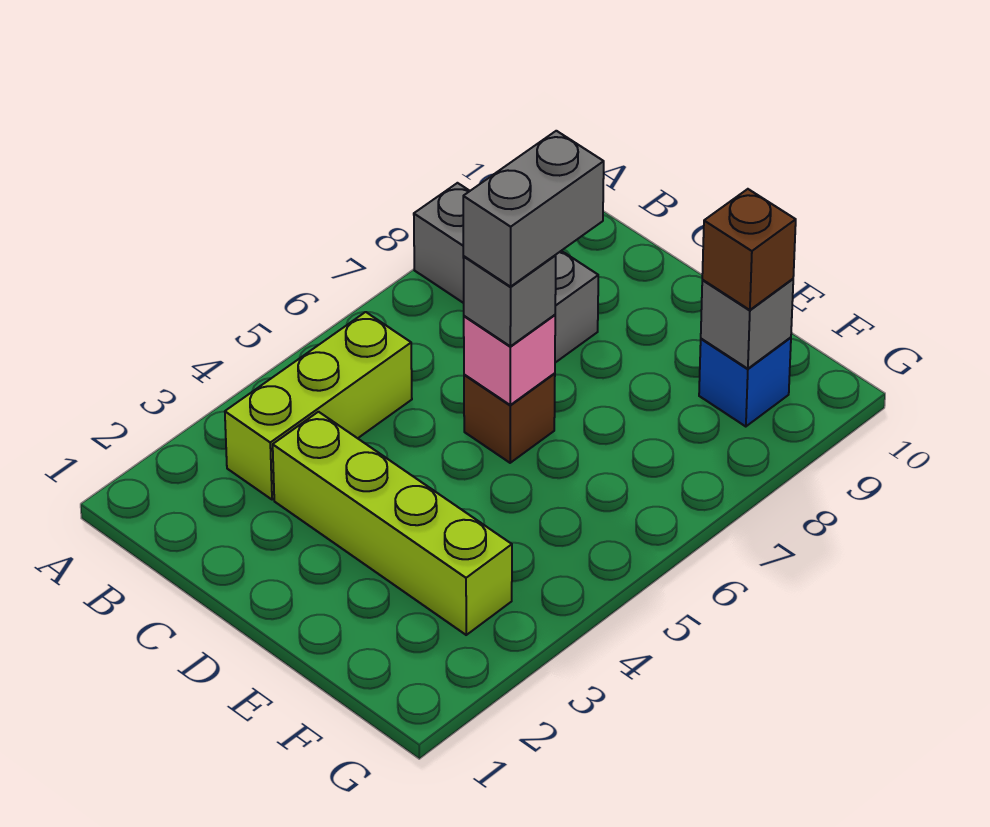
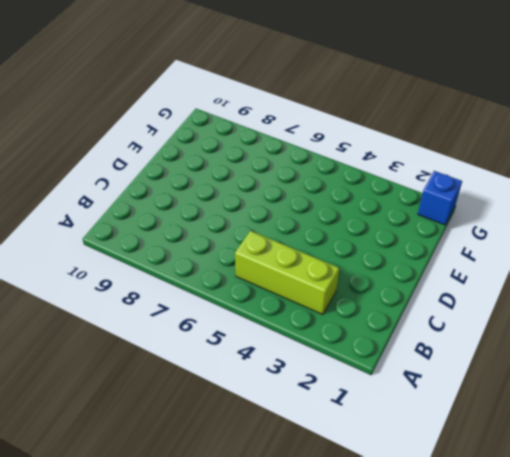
blue brick G1 level 1 -> blue brick F9 level 1
none -> grey brick A8:C8 level 1
none -> lime brick C3:F3 level 1

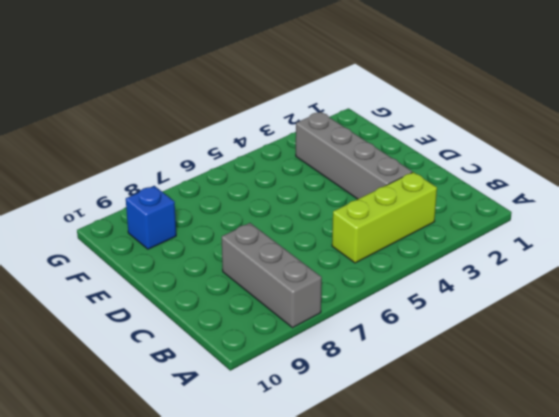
grey brick C3:F3 level 1 -> lime brick C3:F3 level 1
none -> brown brick D6 level 1
none -> pink brick D6 level 2

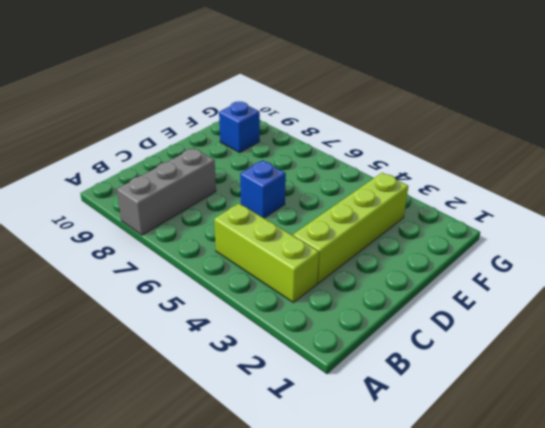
blue brick D6 level 1 -> brown brick D6 level 1
none -> pink brick D6 level 2
none -> grey brick F9 level 2

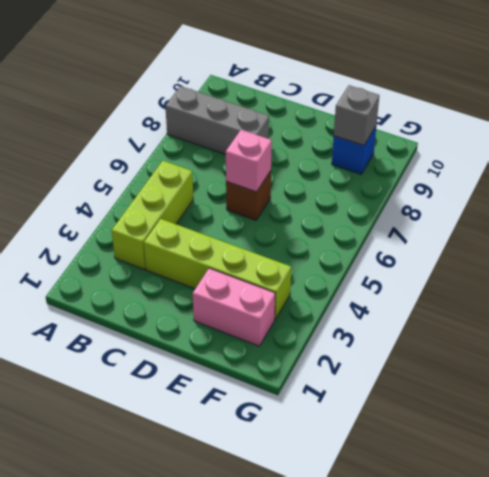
pink brick E2:F2 level 1 -> none
none -> grey brick D6 level 3
none -> brown brick F9 level 3

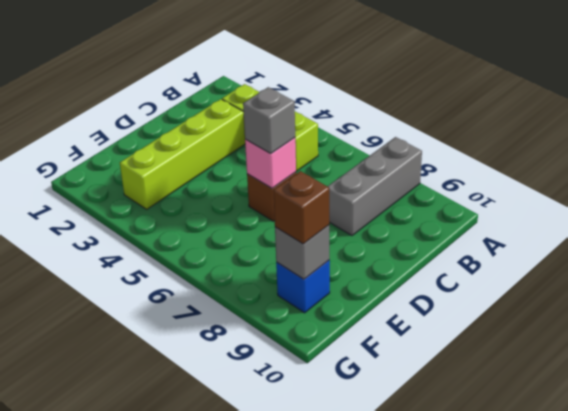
none -> grey brick D6:D7 level 4

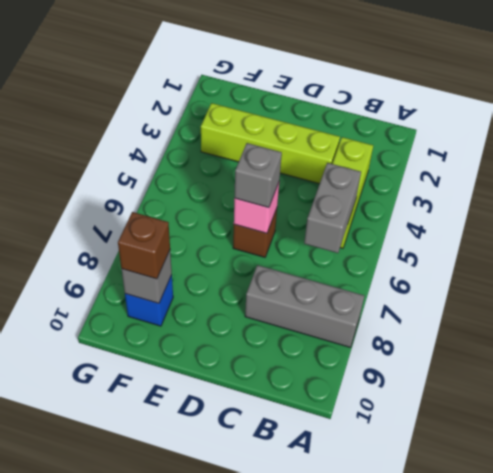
grey brick B5:B6 level 2 -> grey brick D6:D7 level 4

